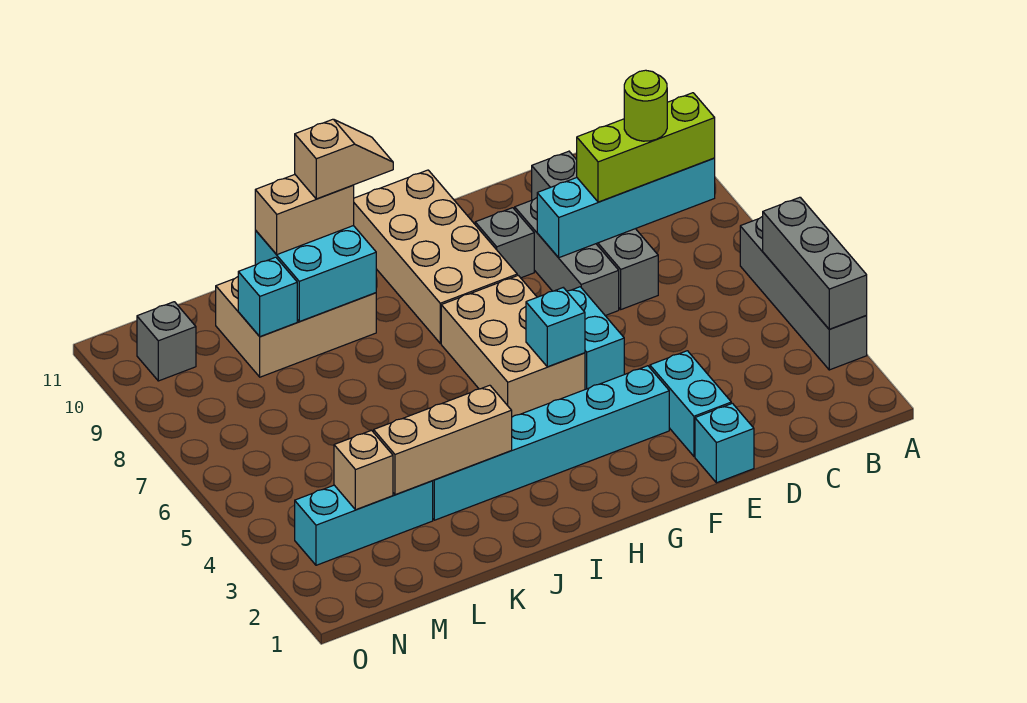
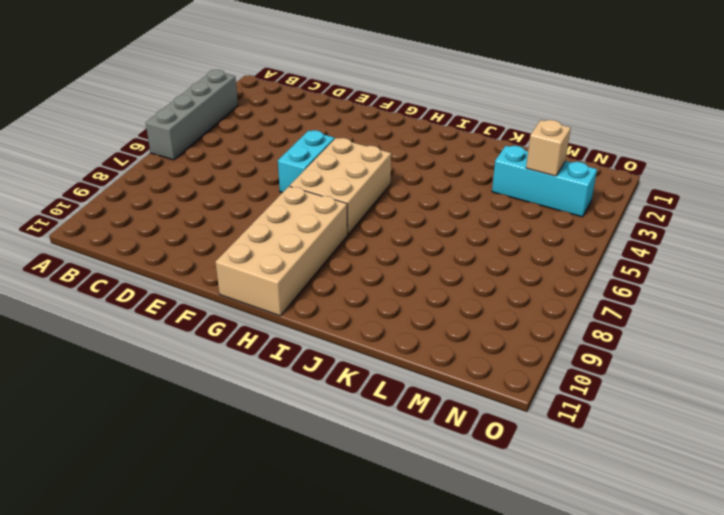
none -> grey brick D7:D10 level 1
none -> cyan brick E1 level 1
none -> cyan brick E2:E3 level 1

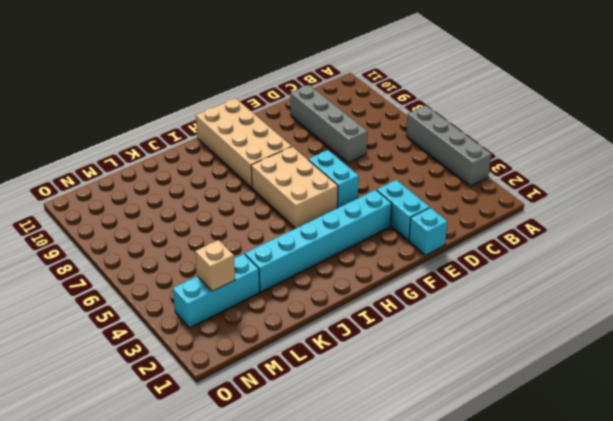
none -> grey brick E7:E9 level 1
none -> grey brick F9 level 1
none -> tan brick J9:L10 level 1

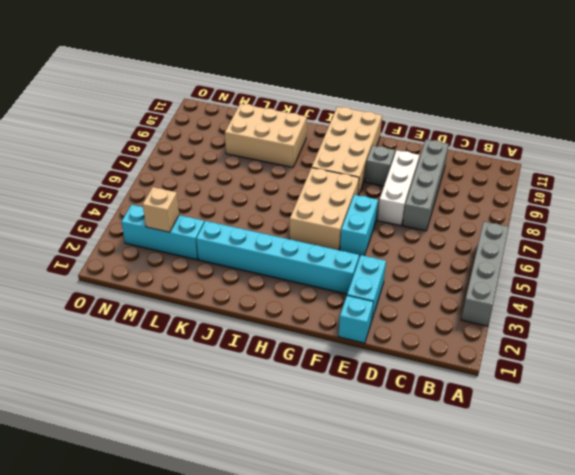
white brick E7:E9 level 1 -> grey brick E7:E9 level 1
none -> grey brick N10 level 1
none -> grey brick A3:A5 level 2
none -> cyan brick B8:E8 level 2

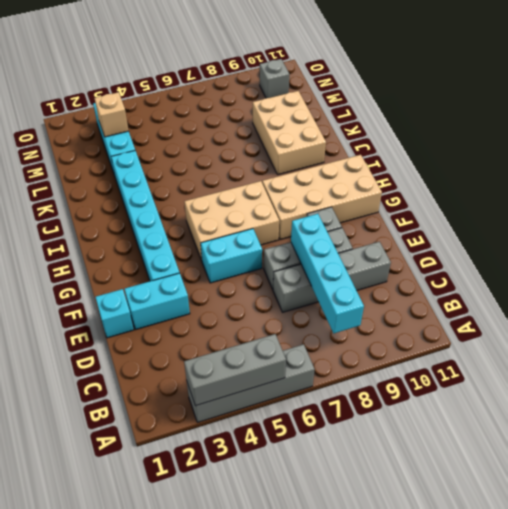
none -> cyan brick G5 level 2
none -> tan brick J3:L3 level 2
none -> cyan brick J9:K10 level 2

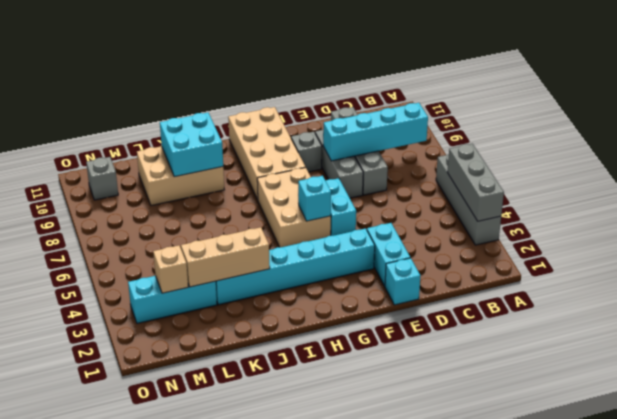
none -> cyan brick L9 level 2
none -> lime brick B8:D8 level 3
none -> tan brick J10:K10 level 3

